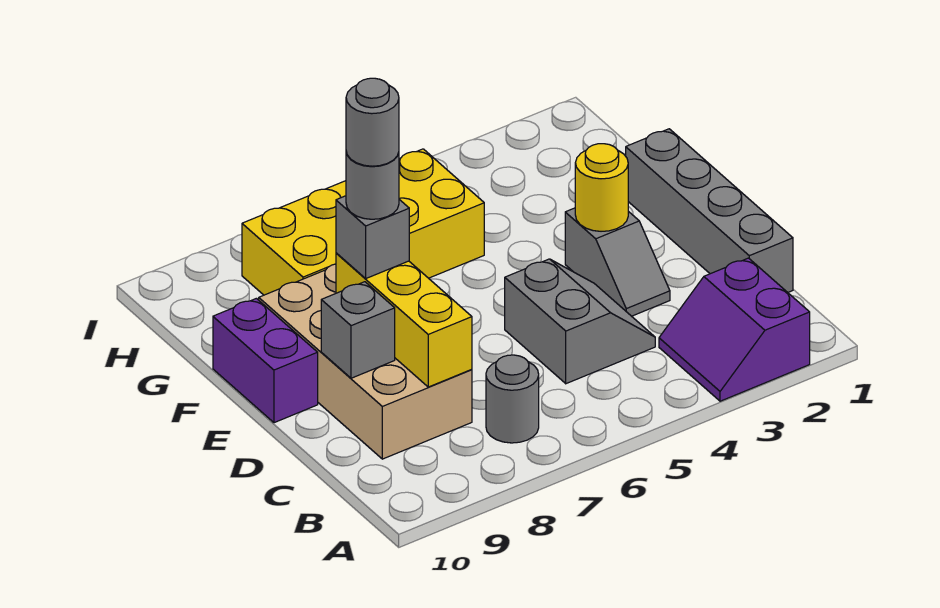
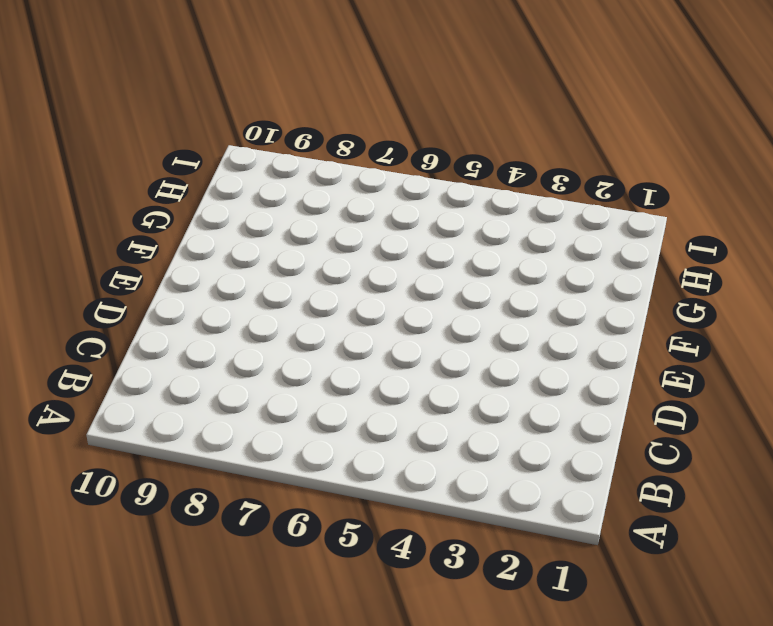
none -> purple slope A2:B3 level 1 top 2
none -> grey round brick B7 level 1
none -> grey brick C1:F1 level 1

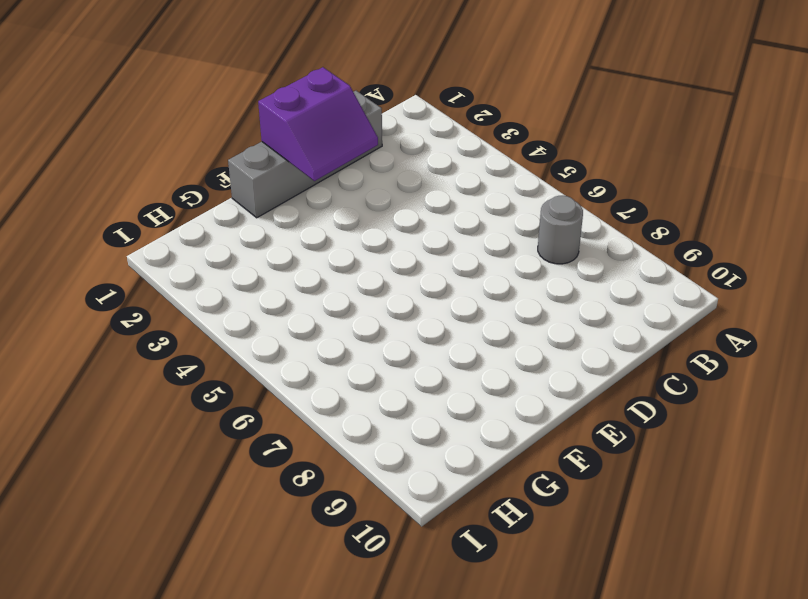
purple slope D1:E2 level 2 top 1 -> purple slope A2:B3 level 1 top 2
none -> grey slope C4:D5 level 1 top 5
none -> tan brick C8:F9 level 1
none -> grey slope D3:E3 level 1 top E

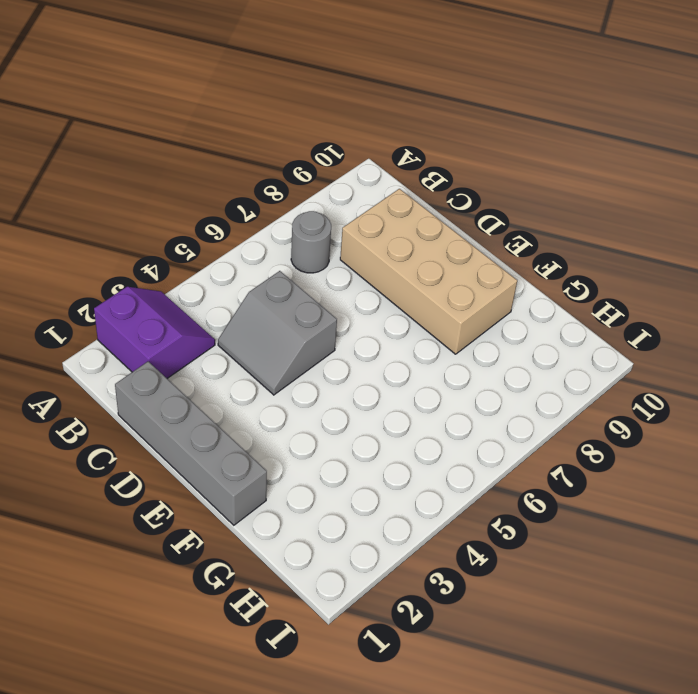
none -> grey slope D3:E3 level 1 top E
none -> purple brick E10:F10 level 1
none -> yellow brick G5:H8 level 1

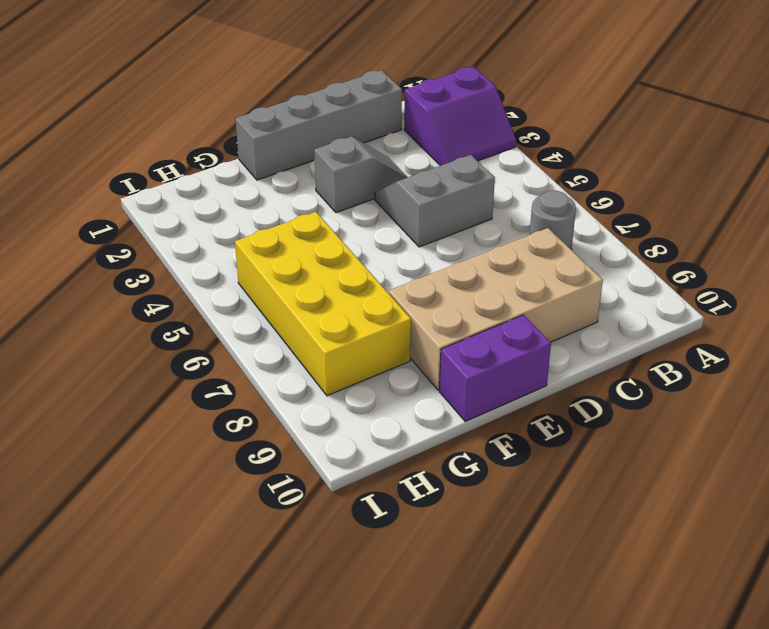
none -> yellow brick C8:E8 level 2
none -> grey brick D9 level 2
none -> yellow round brick E3 level 2

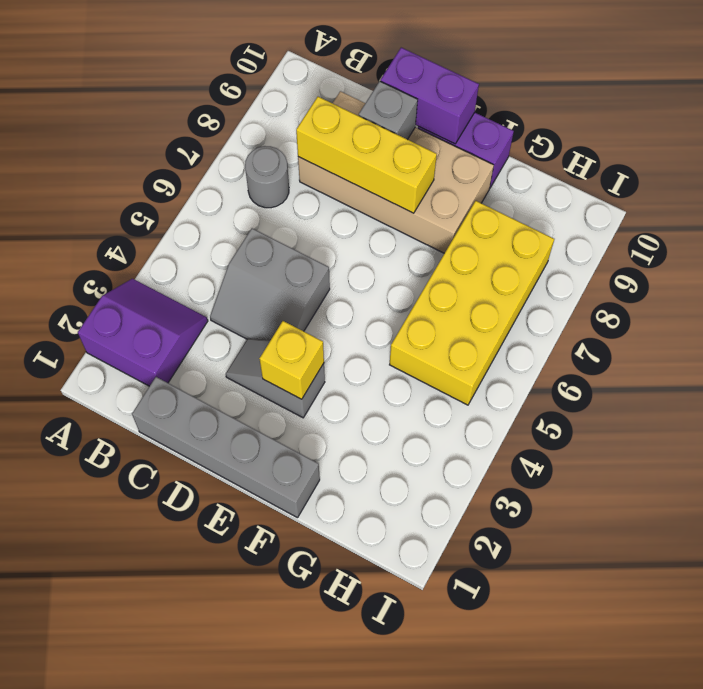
purple brick D10:E10 level 2 -> none
yellow brick E3 level 2 -> yellow round brick E3 level 2
none -> grey brick E8 level 3
none -> grey round brick E8 level 4
none -> grey round brick E8 level 5

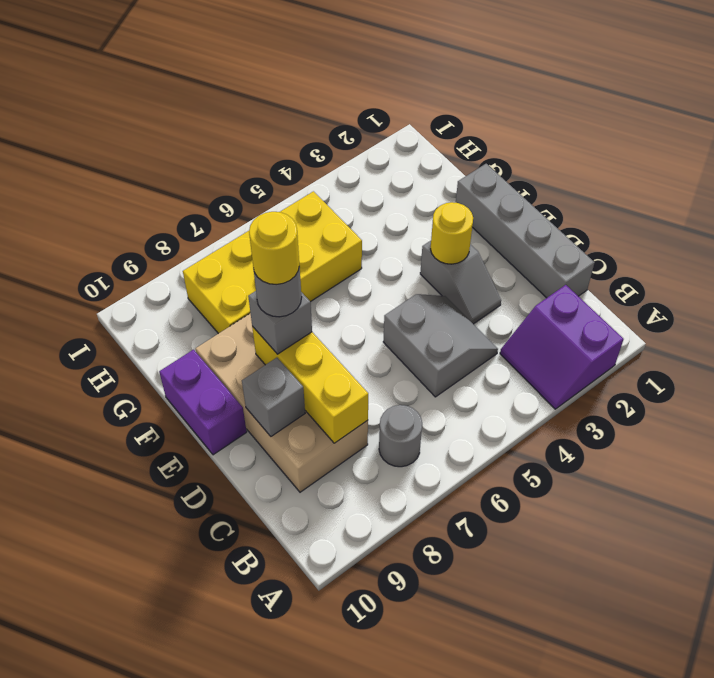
yellow round brick E8 level 5 -> grey round brick E8 level 5

